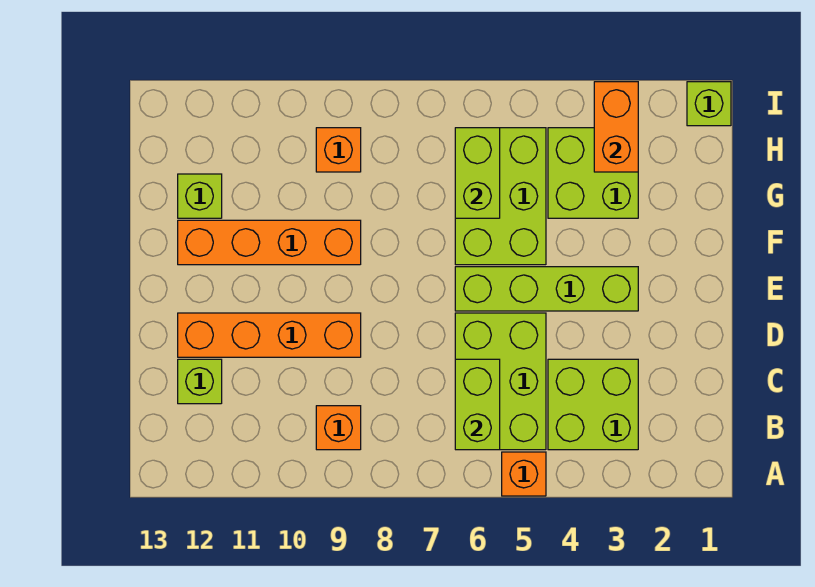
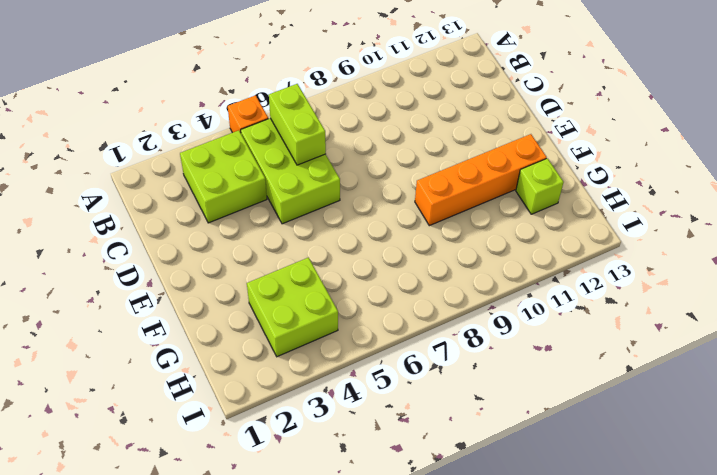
none -> orange brick B9 level 1
none -> lime brick C12 level 1
none -> orange brick D9:D12 level 1

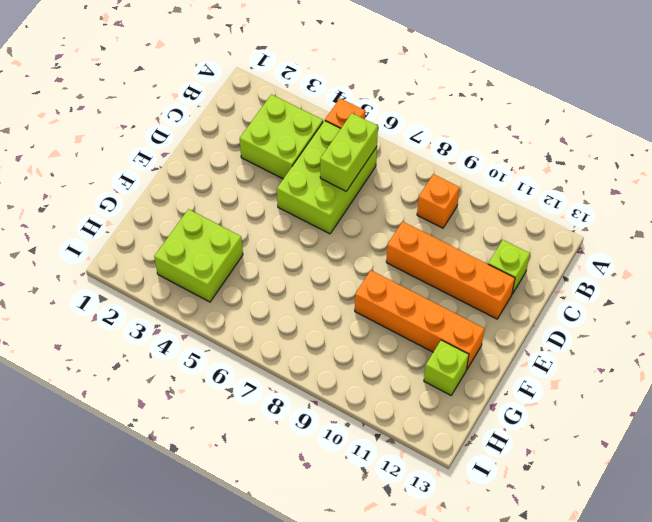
none -> lime brick E3:E6 level 1
none -> lime brick F5:H6 level 1
none -> orange brick H9 level 1

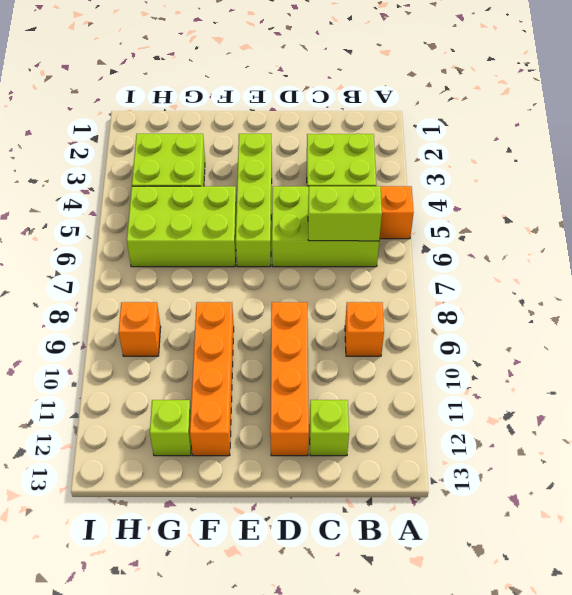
none -> lime brick I1 level 1
none -> lime brick G6:H6 level 2
none -> orange brick H3:I3 level 2

